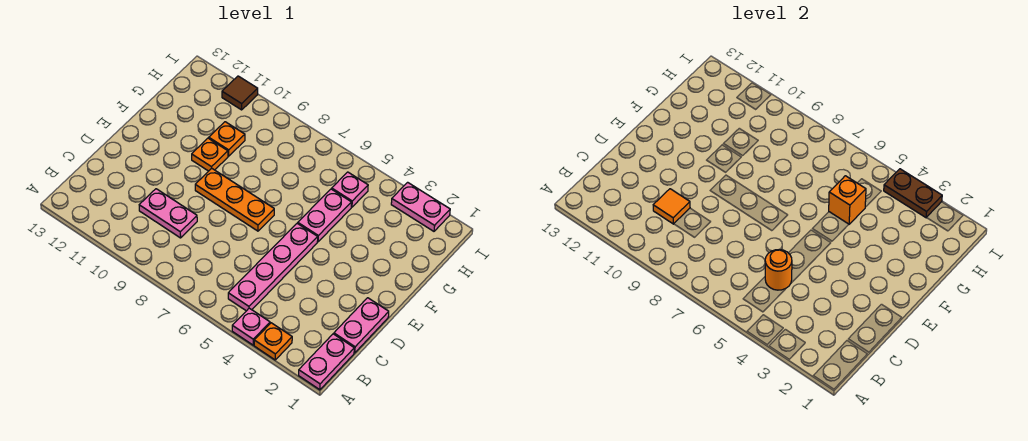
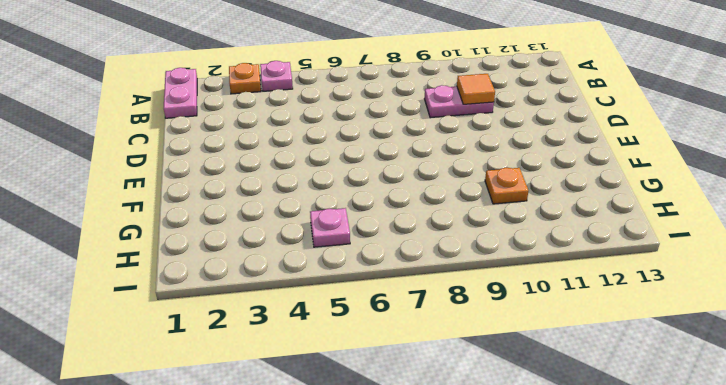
none -> pink plate B5:E5 level 1
none -> pink plate C1:D1 level 1
none -> orange plate E7:E9 level 1

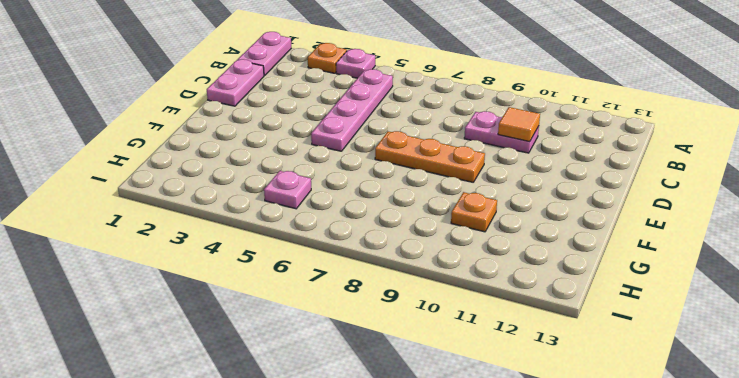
none -> pink plate F5:G5 level 1
none -> orange plate F10 level 1
none -> pink plate I2:I3 level 1

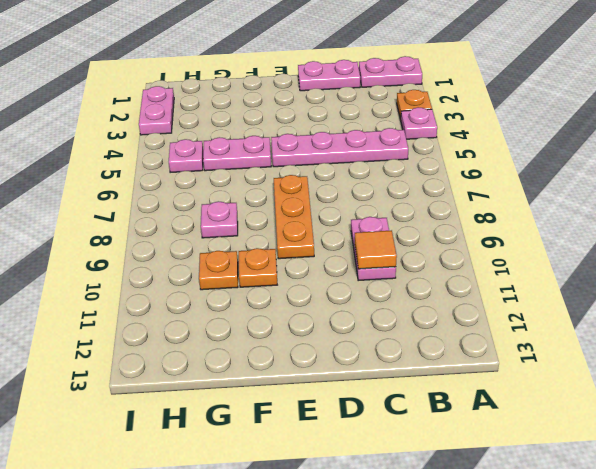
pink plate G8 level 1 -> none
none -> brown tile I11 level 1
none -> orange round brick C5 level 2
none -> orange brick G5 level 2

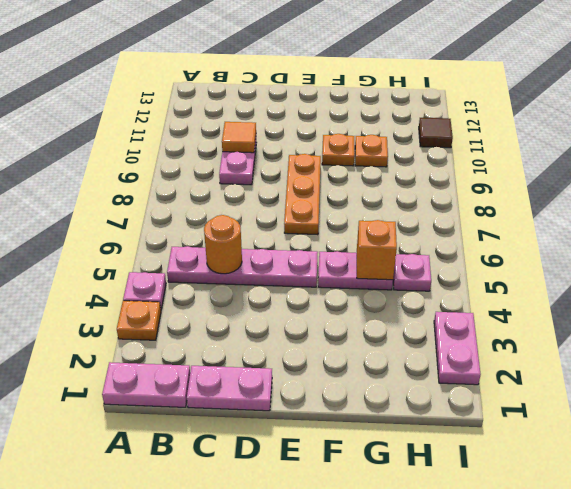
none -> brown plate I3:I4 level 2

